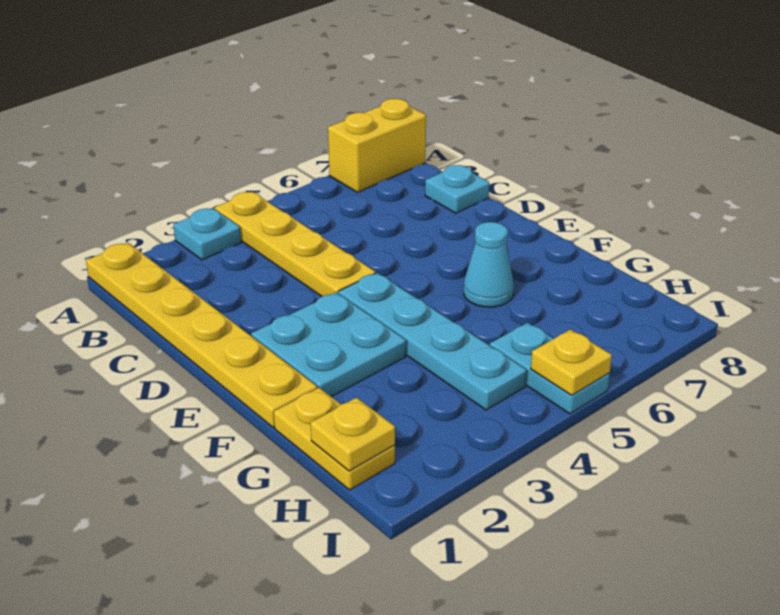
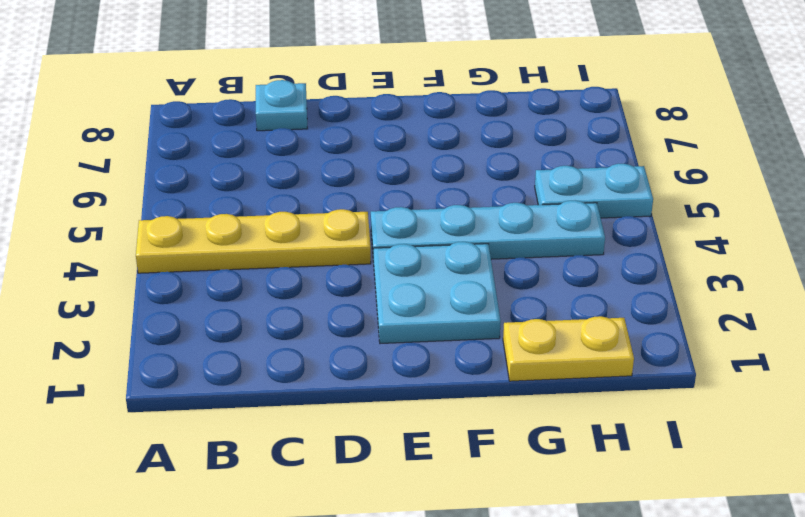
none -> yellow plate A1:F1 level 1
none -> cyan plate A3 level 1
none -> yellow brick A7:A8 level 1

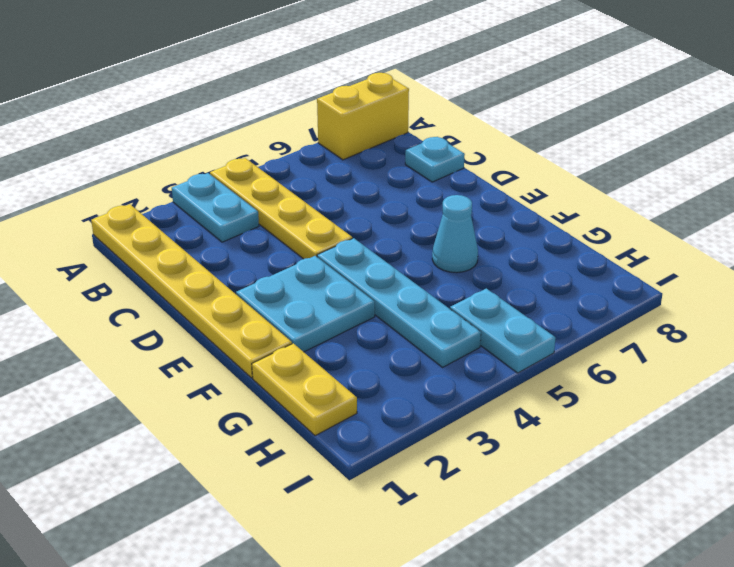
cyan plate A3:B3 level 1 -> cyan plate A3 level 1
none -> yellow plate H1 level 2
none -> yellow plate I5 level 2

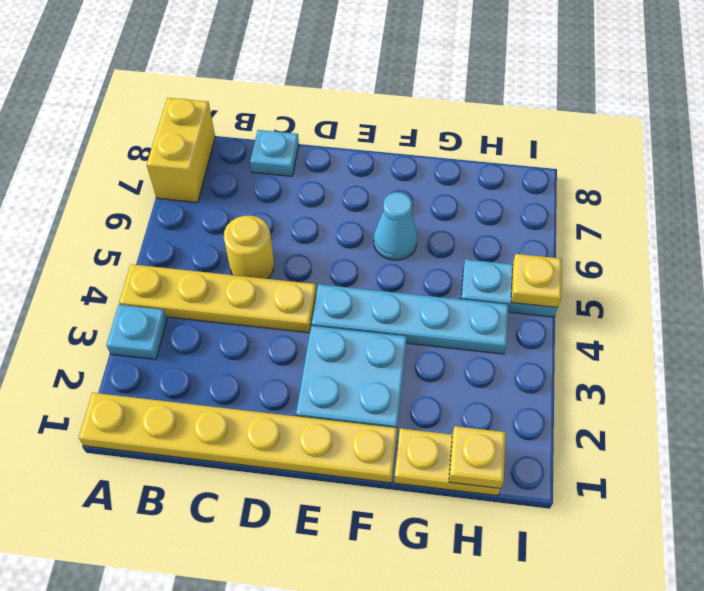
yellow round brick C5 level 1 -> none

